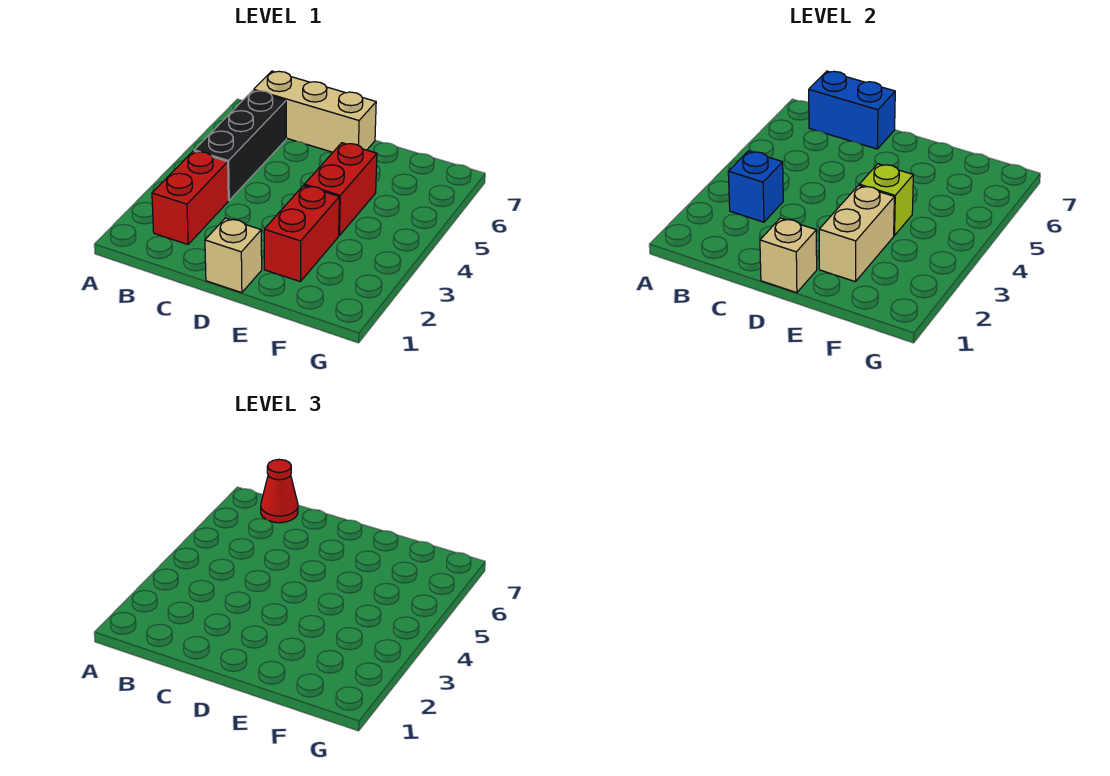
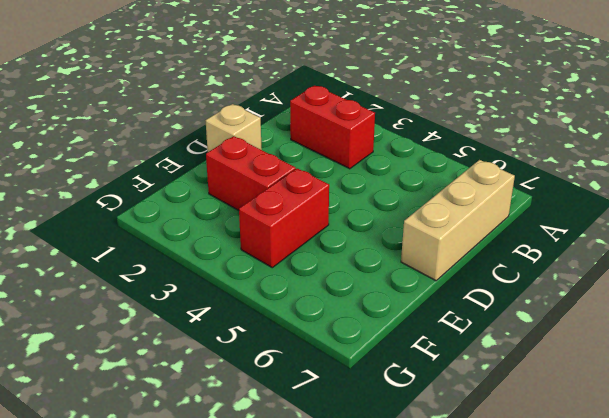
red brick E4:F4 level 1 -> red brick E4:E5 level 1
none -> black brick B4:B6 level 1
none -> blue brick B3 level 2
none -> blue brick B7:C7 level 2

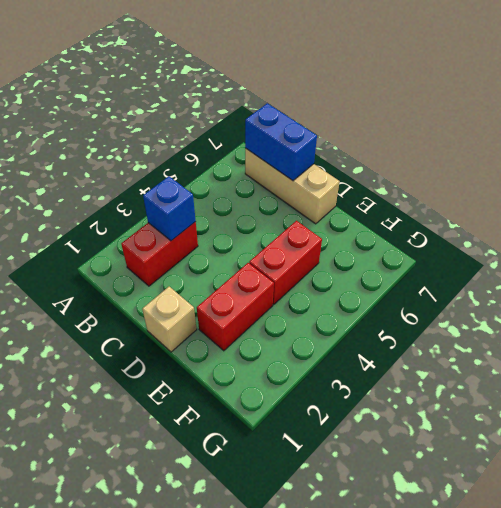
none -> black brick B4:B6 level 1
none -> tan brick D1 level 2
none -> tan brick E2:E3 level 2

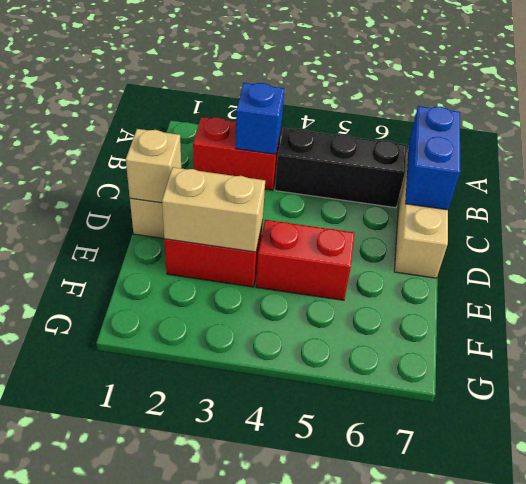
none -> lime brick E4 level 2
none -> red cone B7 level 3

